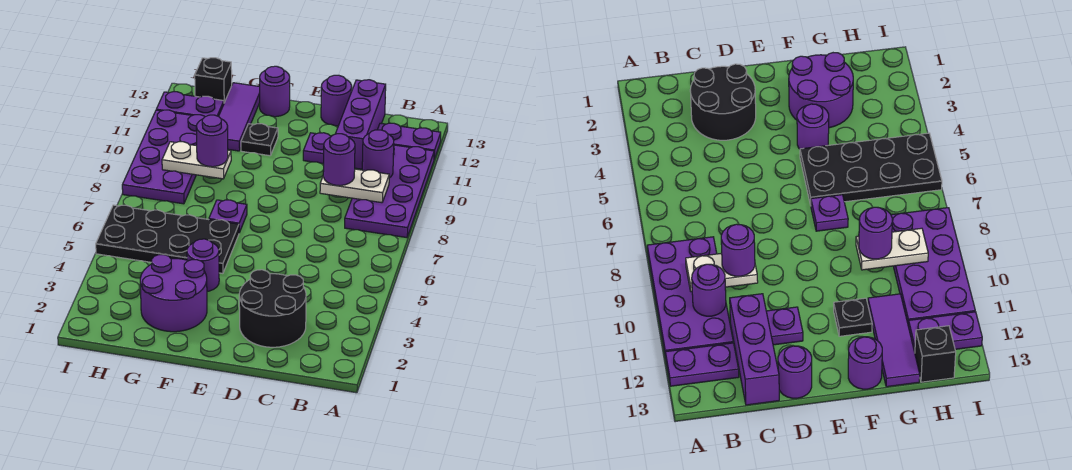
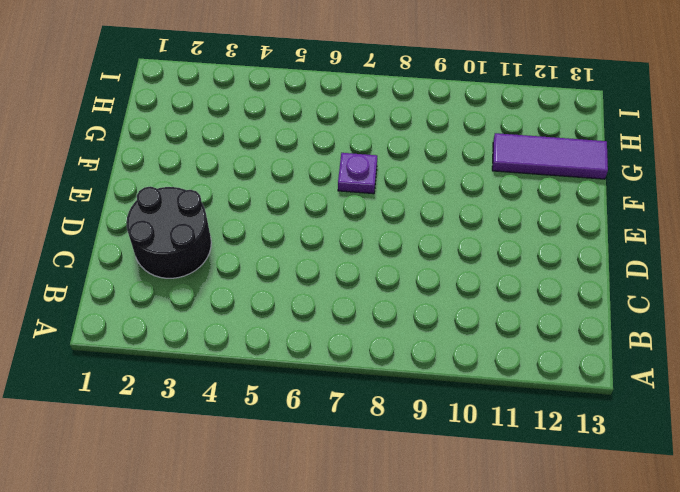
none -> purple plate A8:B11 level 1
none -> purple plate A12:B12 level 1
none -> purple brick C11:C13 level 1

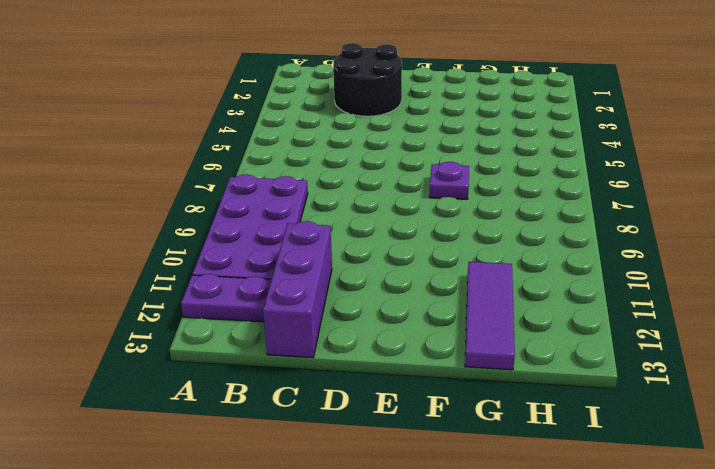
none -> purple plate D11 level 1
none -> purple round brick D13 level 1
none -> purple round brick F2:G3 level 1

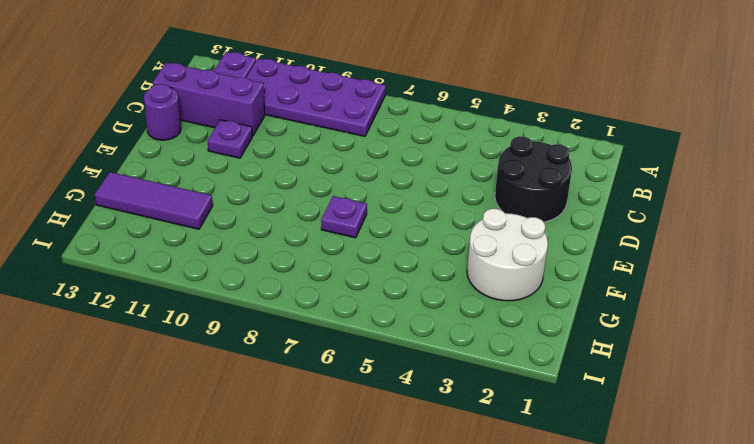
white round brick F2:G3 level 1 -> purple round brick F2:G3 level 1
none -> purple round brick F4 level 1
none -> black plate F5:I6 level 1
none -> black plate F11 level 1

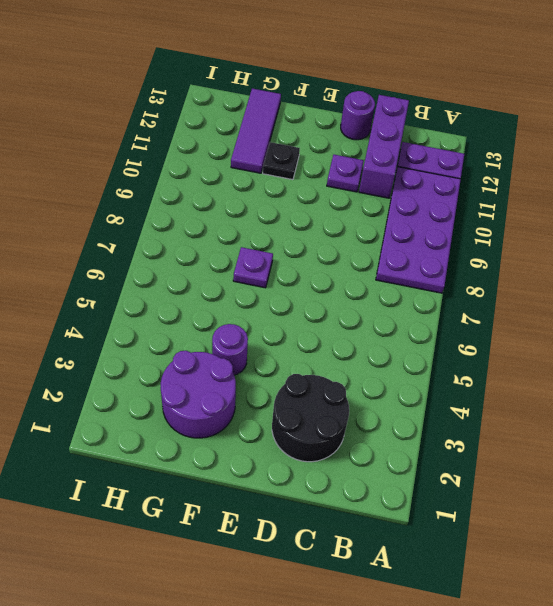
none -> black plate F5:I6 level 1
none -> purple round brick F13 level 1
none -> purple plate H8:I11 level 1

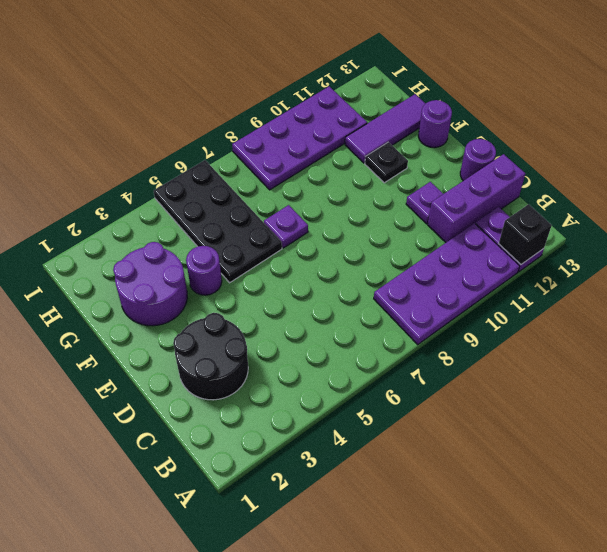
black brick A12 level 2 -> black brick H13 level 1
none -> purple plate H12:I12 level 1
none -> white plate B9:C9 level 2
none -> purple round brick B10 level 2

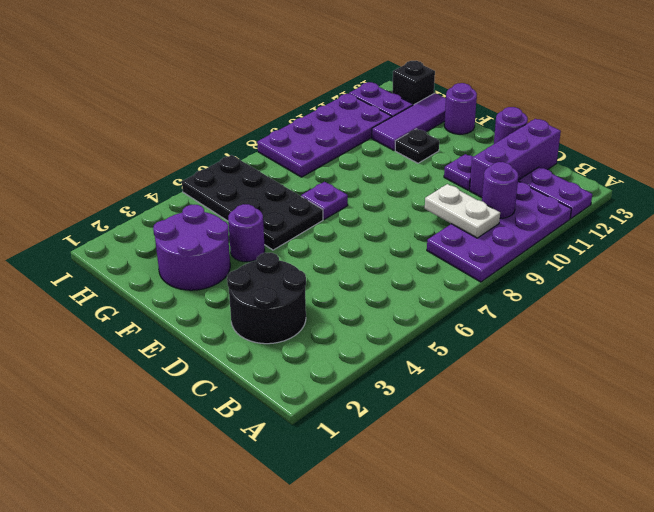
none -> white plate G9:H9 level 2
none -> purple round brick C9 level 3
none -> purple round brick G9 level 3

